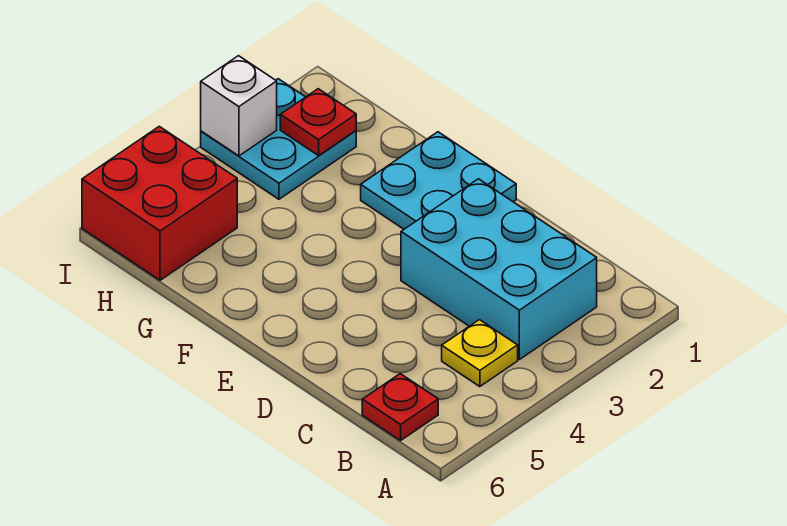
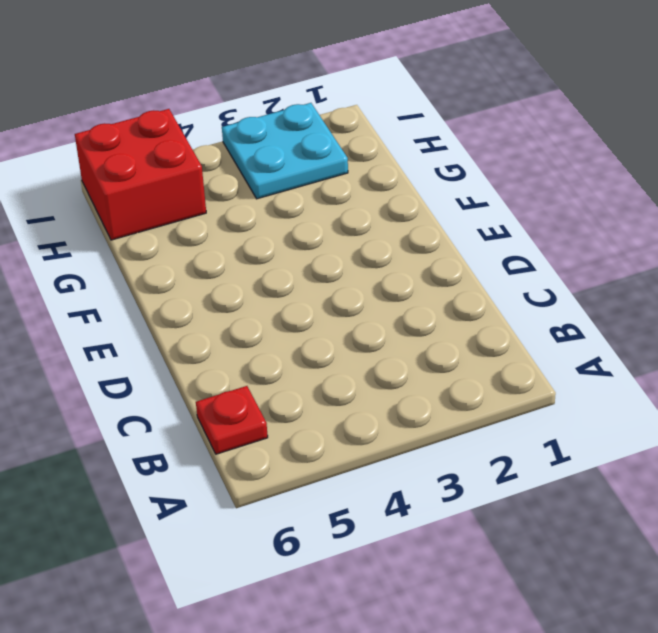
none -> cyan brick B2:D3 level 1
none -> yellow plate B4 level 1

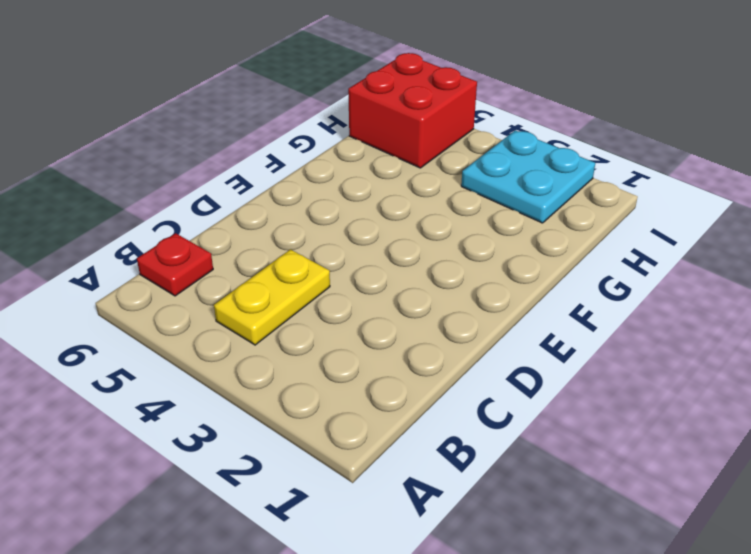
yellow plate B4:C4 level 1 -> yellow plate B4 level 1
none -> cyan brick B2:D3 level 1
none -> cyan plate E1:F2 level 1

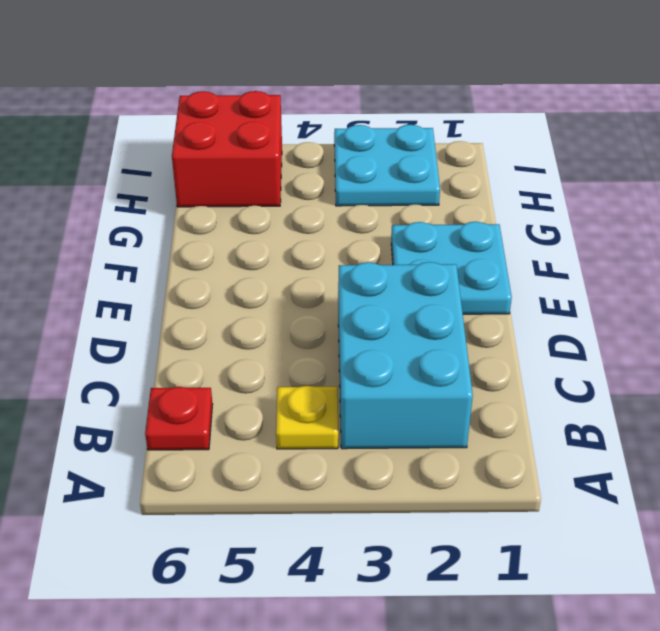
none -> red plate H2 level 2
none -> white brick I3 level 2

